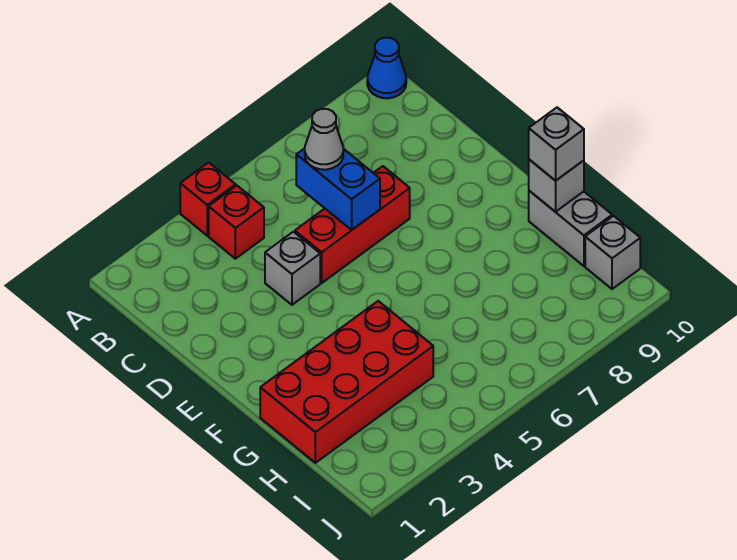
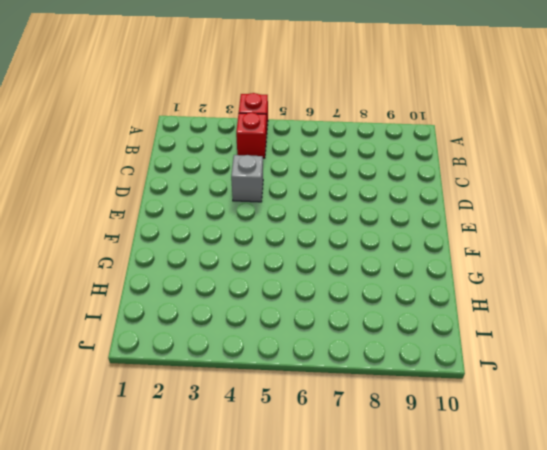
none -> blue cone A10 level 1
none -> red brick D5:D7 level 1
none -> red brick G1:H4 level 1

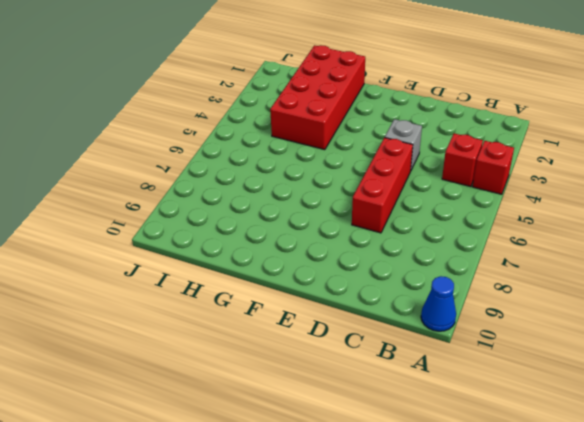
none -> grey brick G10:H10 level 1
none -> grey brick I10 level 1
none -> blue brick C6:D6 level 2

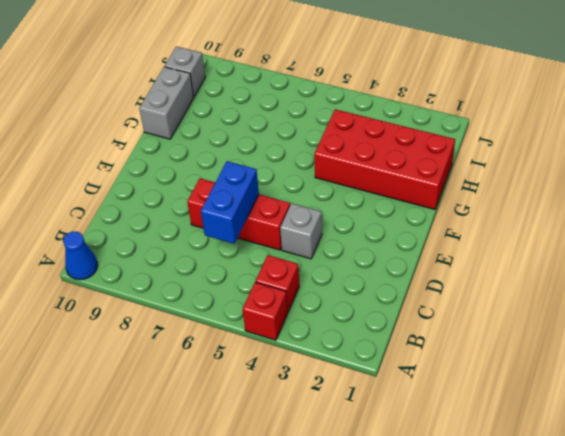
none -> grey brick G10 level 2
none -> grey cone C6 level 3
none -> grey brick G10 level 3

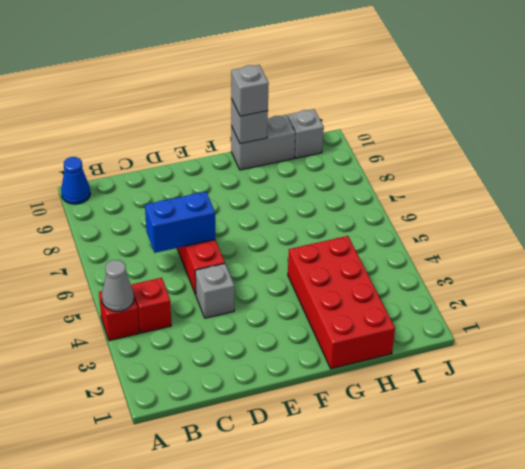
grey cone A4 level 2 -> grey cone C6 level 3

